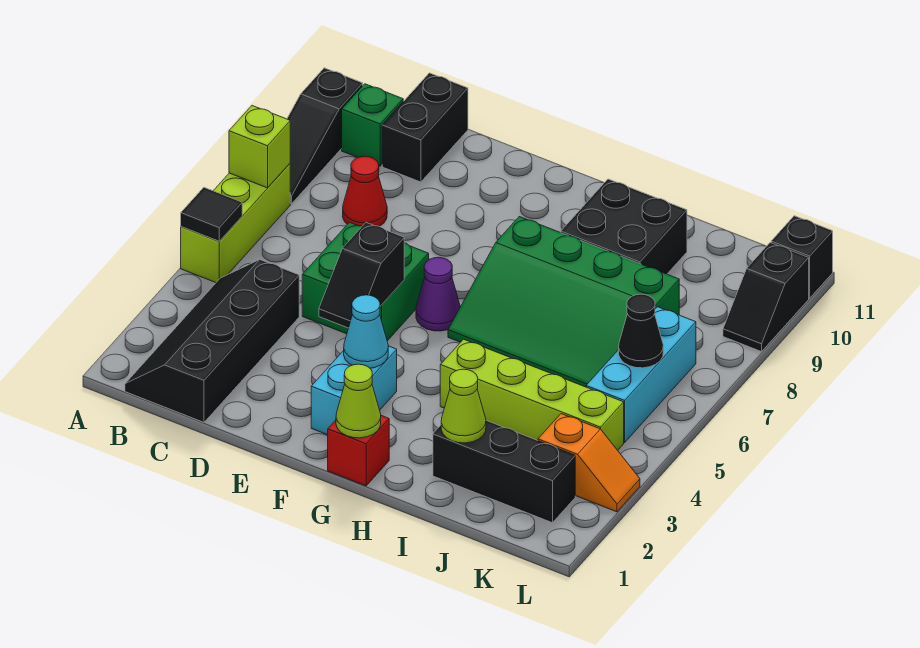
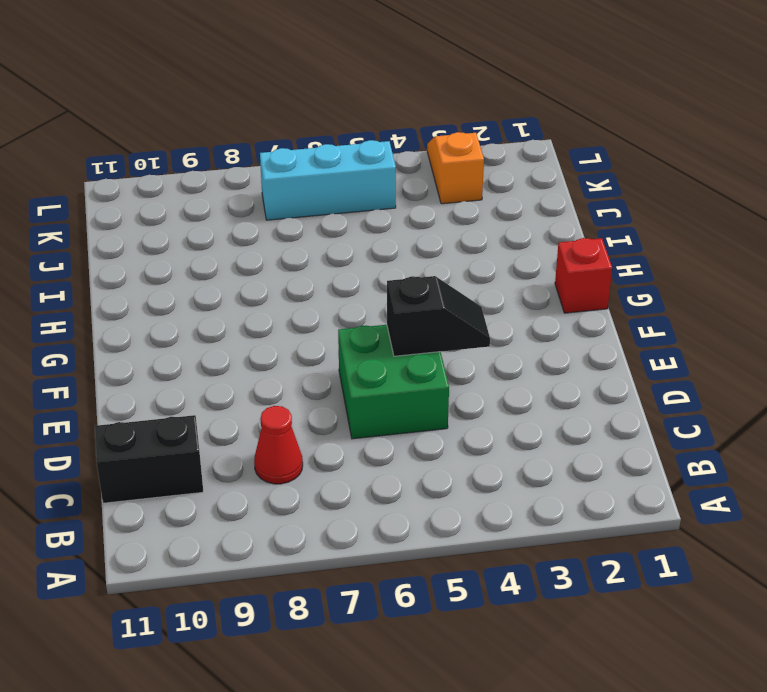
none -> lime brick A5:A7 level 1
none -> black slope A8:A10 level 1 top 10
none -> black slope B1:C4 level 1 top C

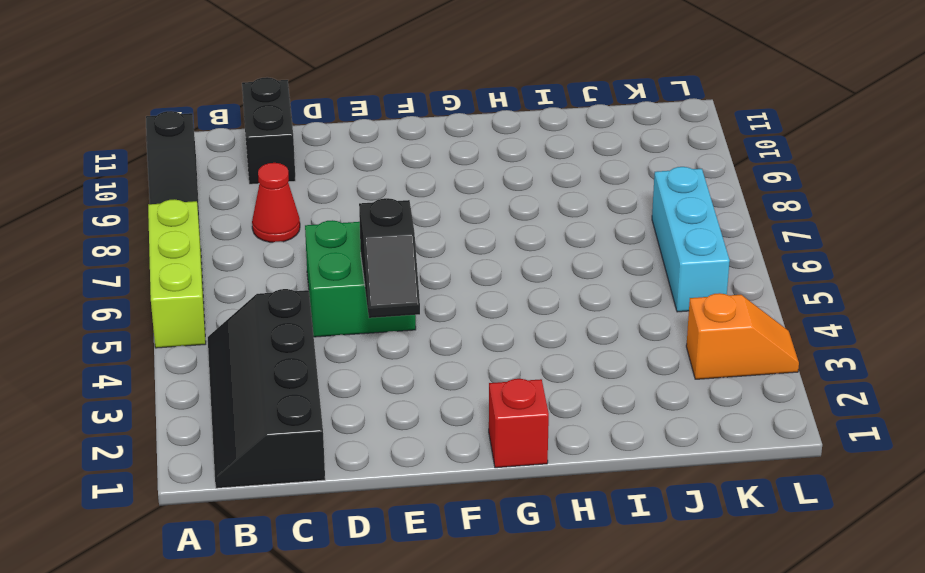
none -> green brick B10 level 1
none -> cyan brick F2:F3 level 1
none -> purple cone F6 level 1

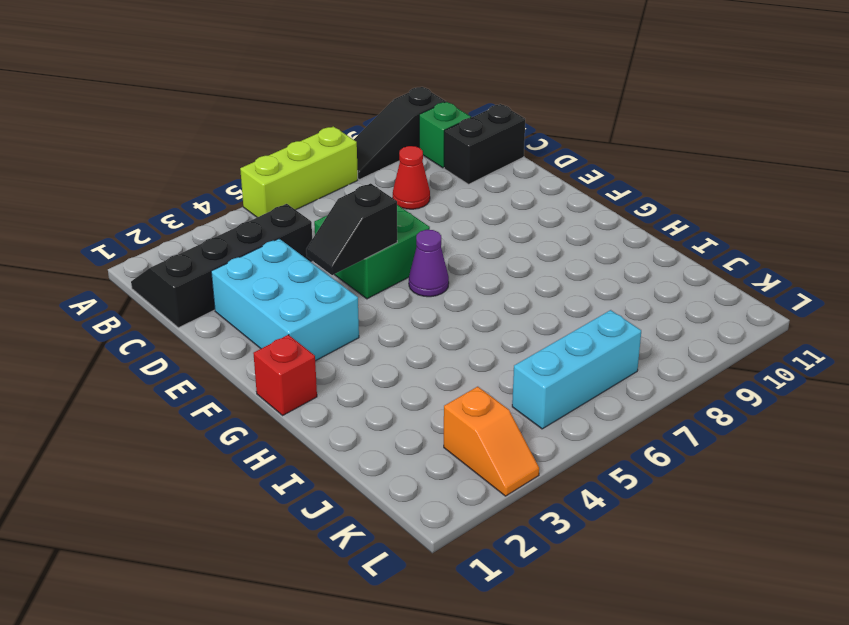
cyan brick D2:F3 level 1 -> cyan brick F2:F3 level 1
none -> green slope G6:J8 level 1 top 8
none -> lime brick H4:K4 level 1
none -> black brick H9:I10 level 1

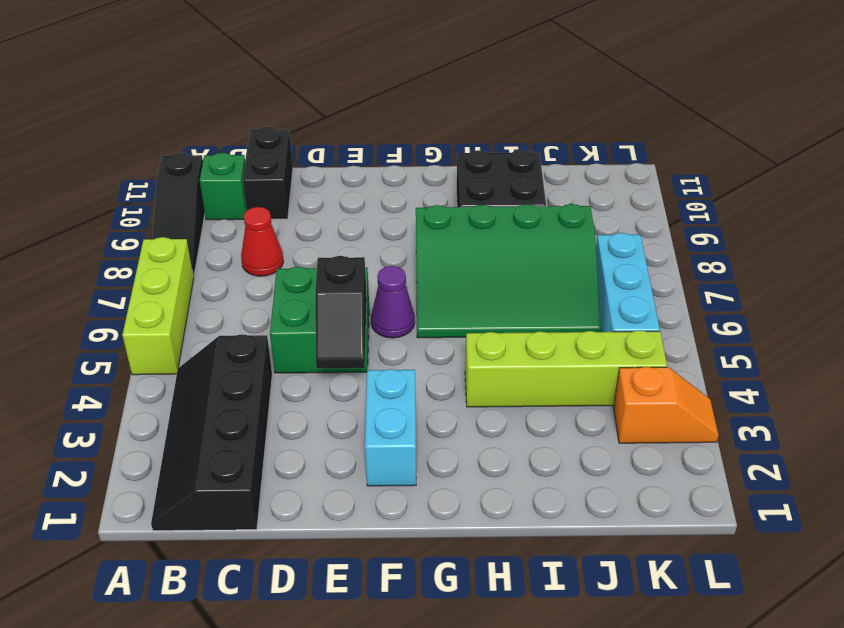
none -> red brick G1 level 1
none -> black brick I2:K2 level 1
none -> black slope L9:L10 level 1 top 10

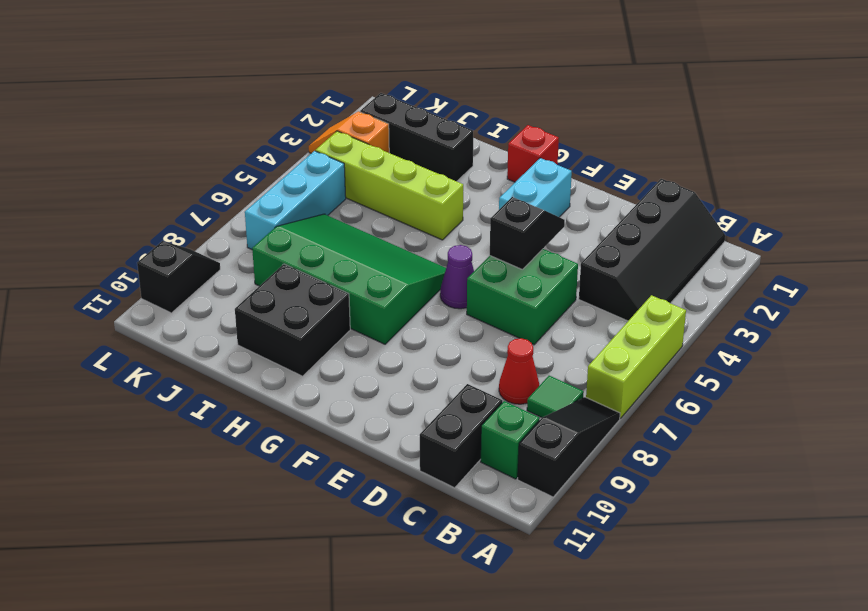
green tile B8 level 1 -> none
none -> black brick L11 level 1
none -> black tile A5 level 2
none -> lime brick A7 level 2

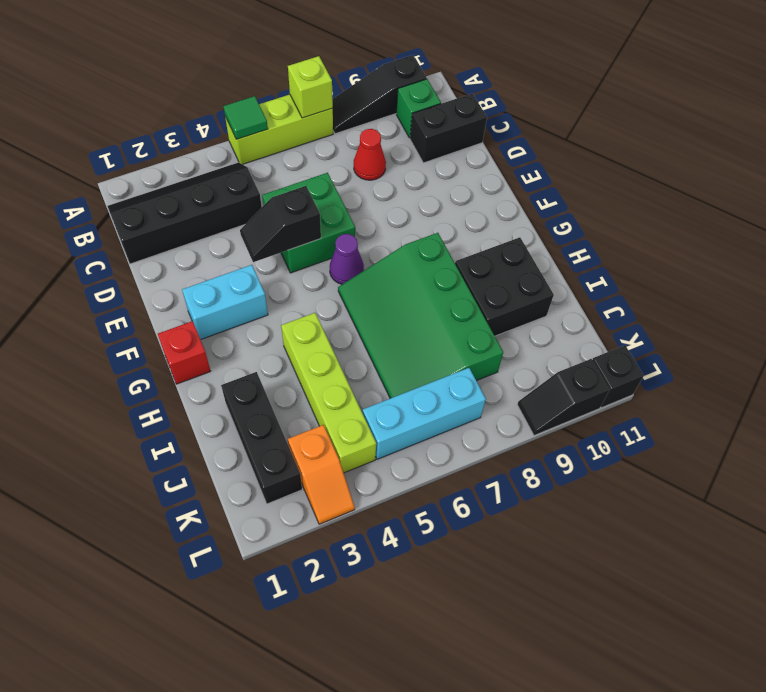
green tile A5 level 2 -> black tile A5 level 2
none -> cyan cone F3 level 2
none -> lime cone G1 level 2
none -> lime cone I2 level 2

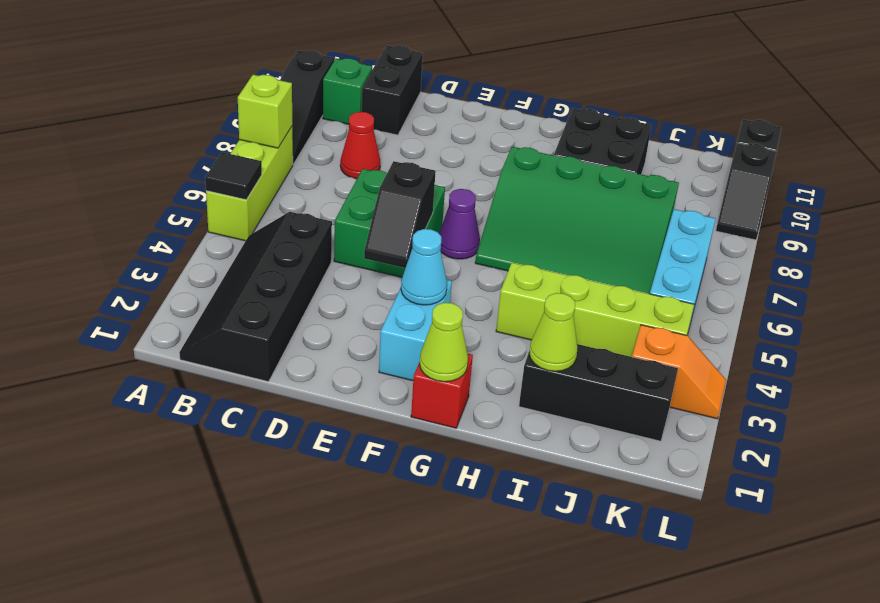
none -> black cone K6 level 2

